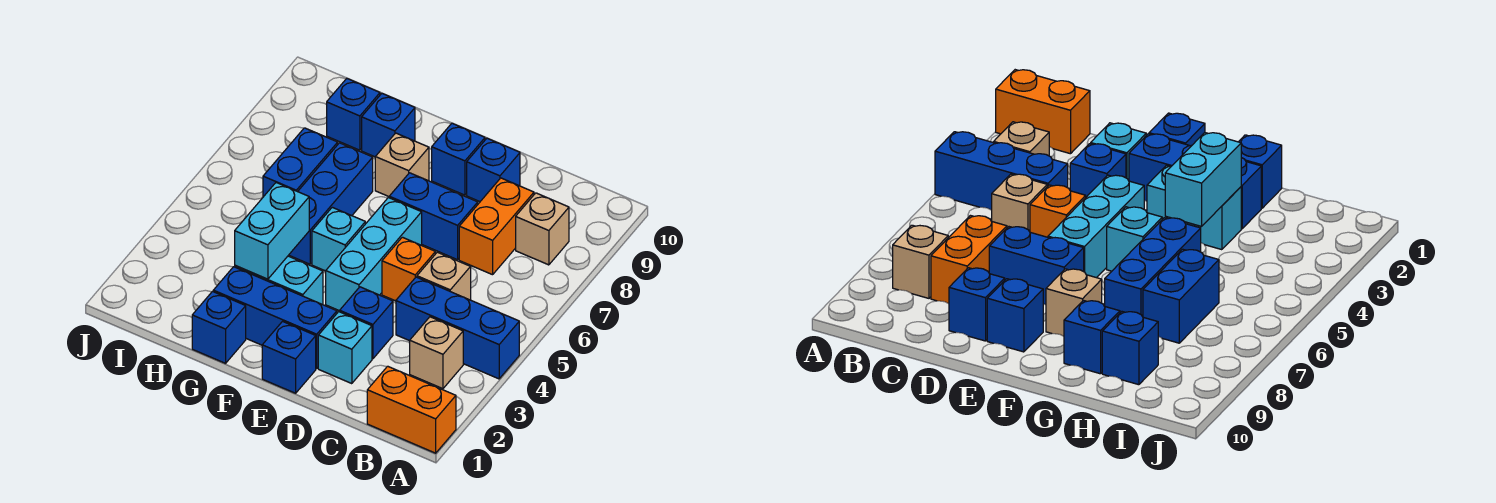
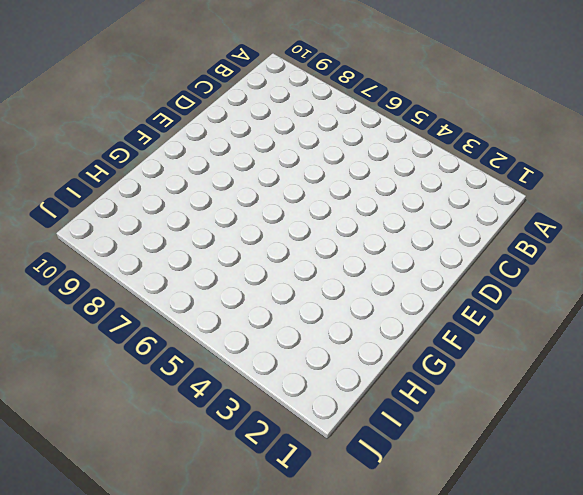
none -> orange brick A1:B1 level 1
none -> blue brick A4:C4 level 1
none -> tan brick B3 level 1

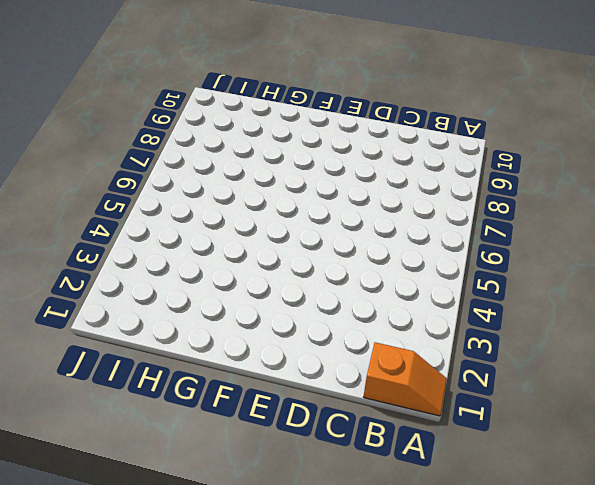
orange slope A1:B1 level 1 top B -> orange brick A1:B1 level 1
none -> blue brick A4:C4 level 1
none -> tan brick B3 level 1
none -> tan brick B8 level 1

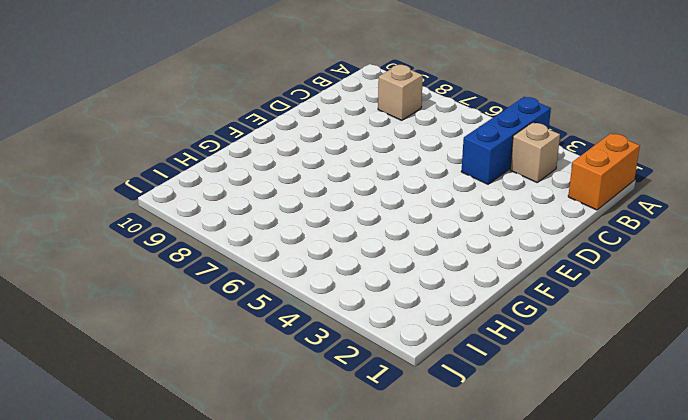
none -> tan brick C5 level 1
none -> orange brick C7:C8 level 1
none -> cyan brick D2 level 1

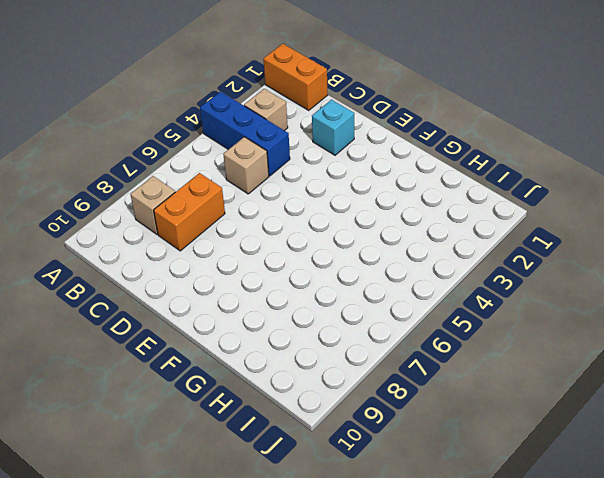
none -> blue brick D3 level 1
none -> orange brick D5 level 1
none -> blue brick D7:E7 level 1

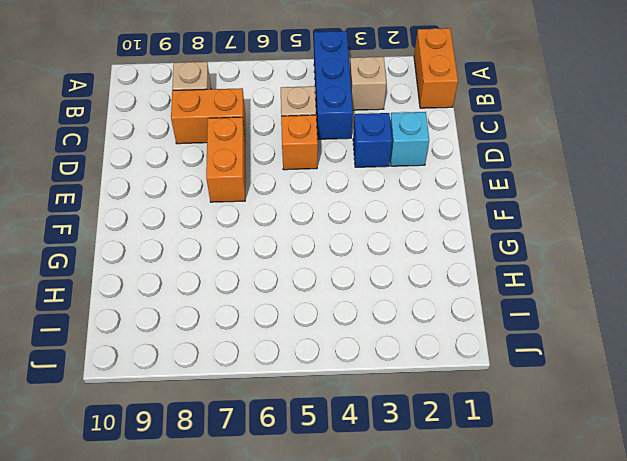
orange brick D7:E7 level 1 -> blue brick D7:E7 level 1
none -> blue brick D9 level 1
none -> blue brick E1 level 1
none -> blue brick E2:G2 level 1

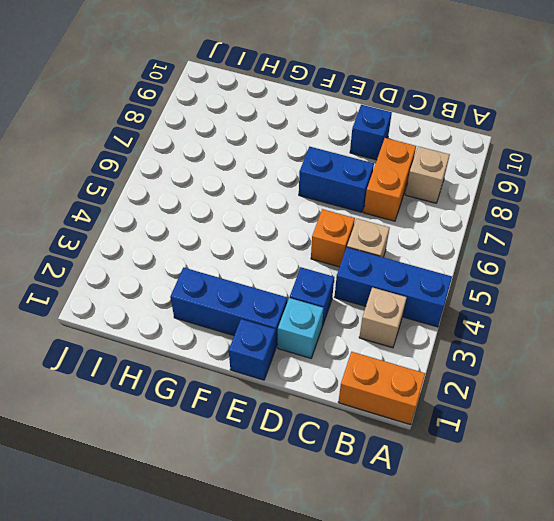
none -> cyan brick E4:E6 level 1
none -> blue brick E9 level 1
none -> cyan brick F3:G3 level 1

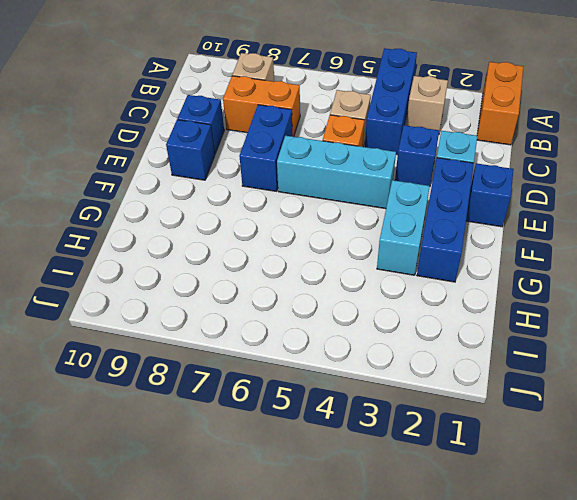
none -> cyan brick F5 level 1
none -> tan brick F8 level 1
none -> blue brick G1 level 1

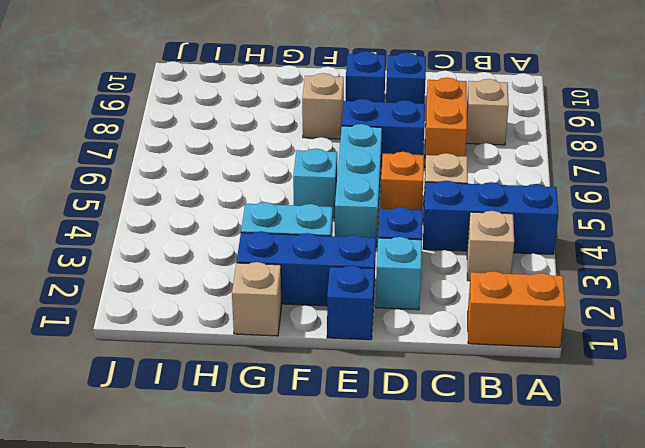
tan brick G1 level 1 -> blue brick G1 level 1
none -> blue brick G5:G7 level 1
none -> blue brick G9 level 1
none -> blue brick H6:H7 level 1

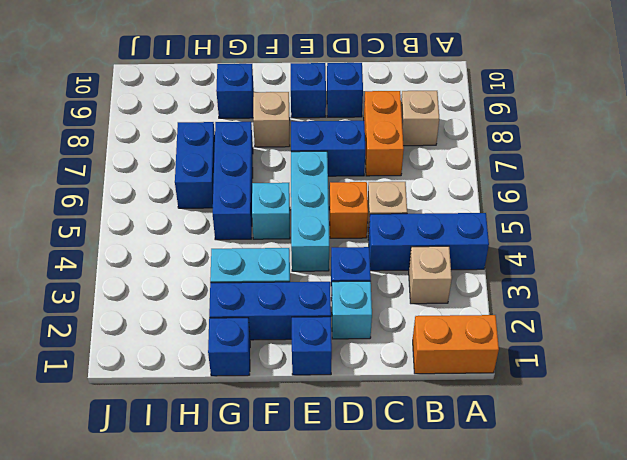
none -> blue brick H9 level 1
none -> cyan brick G3:G4 level 2

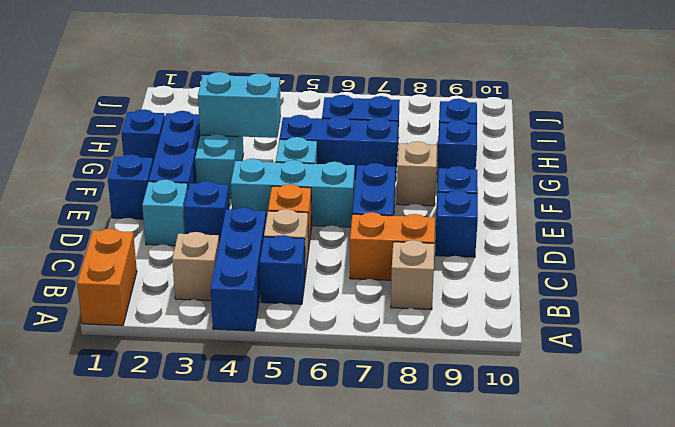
blue brick B5 level 1 -> none

